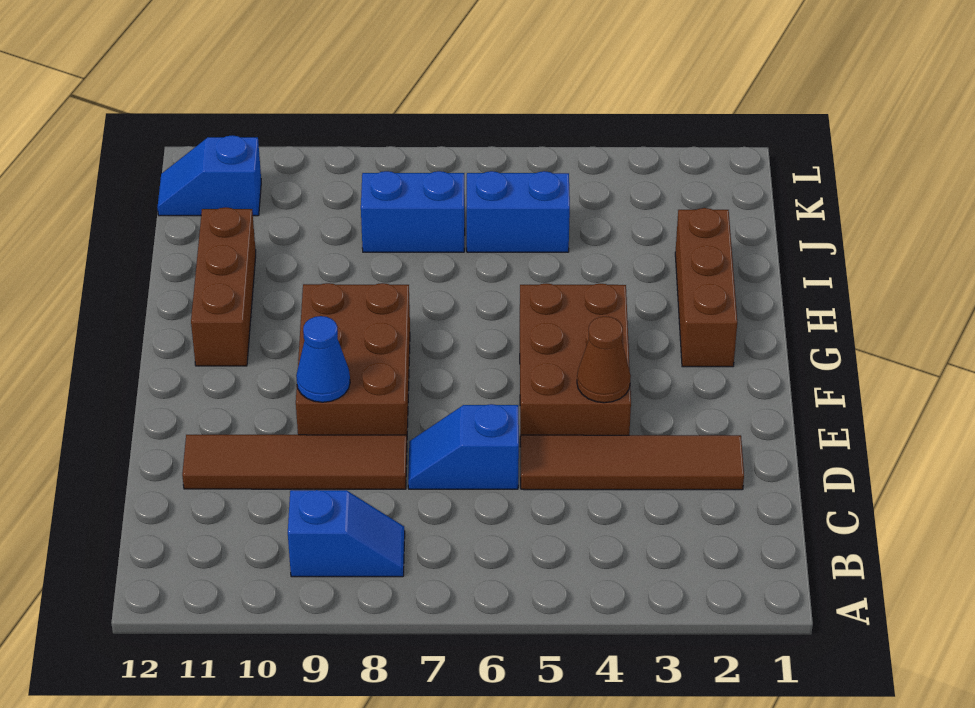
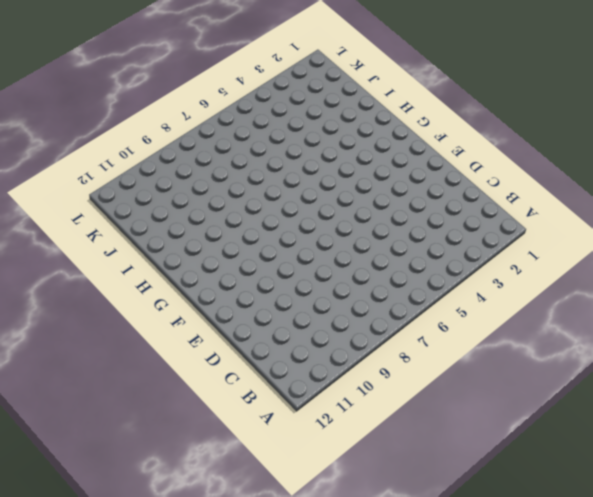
none -> blue slope B8:B9 level 1 top 9
none -> brown tile D2:D5 level 1
none -> blue slope D6:D7 level 1 top 6

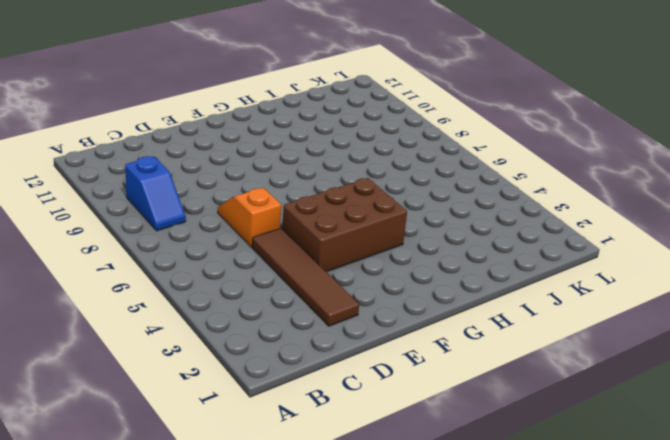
orange slope D6:D7 level 1 top 6 -> blue slope D6:D7 level 1 top 6
none -> brown tile D8:D11 level 1
none -> brown brick E8:G9 level 1
none -> brown brick G2:I2 level 1

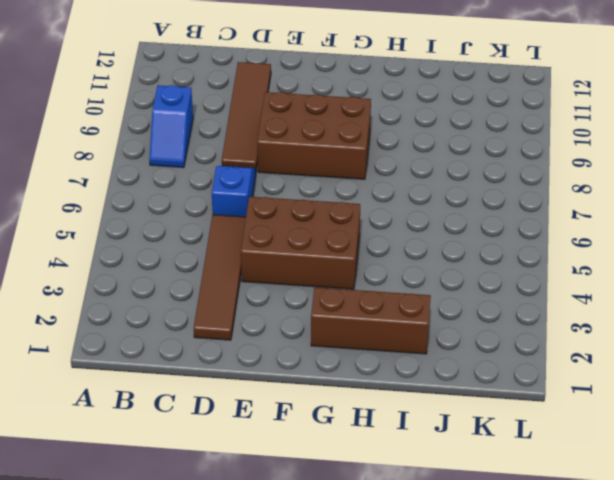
none -> brown brick G11:I11 level 1
none -> blue brick J5:J6 level 1
none -> blue brick J7:J8 level 1

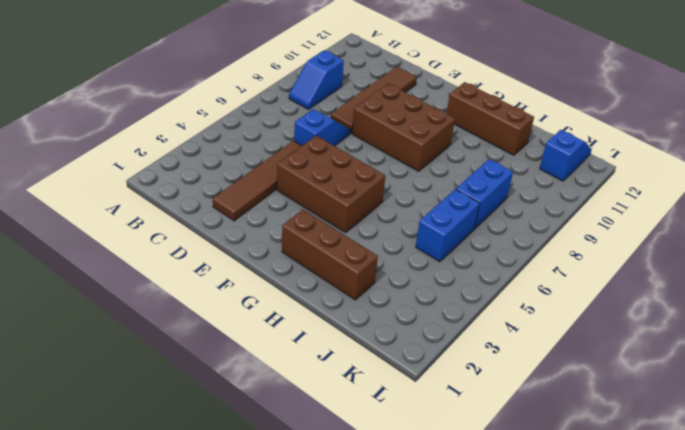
none -> brown cone E4 level 2
none -> blue cone E9 level 2

